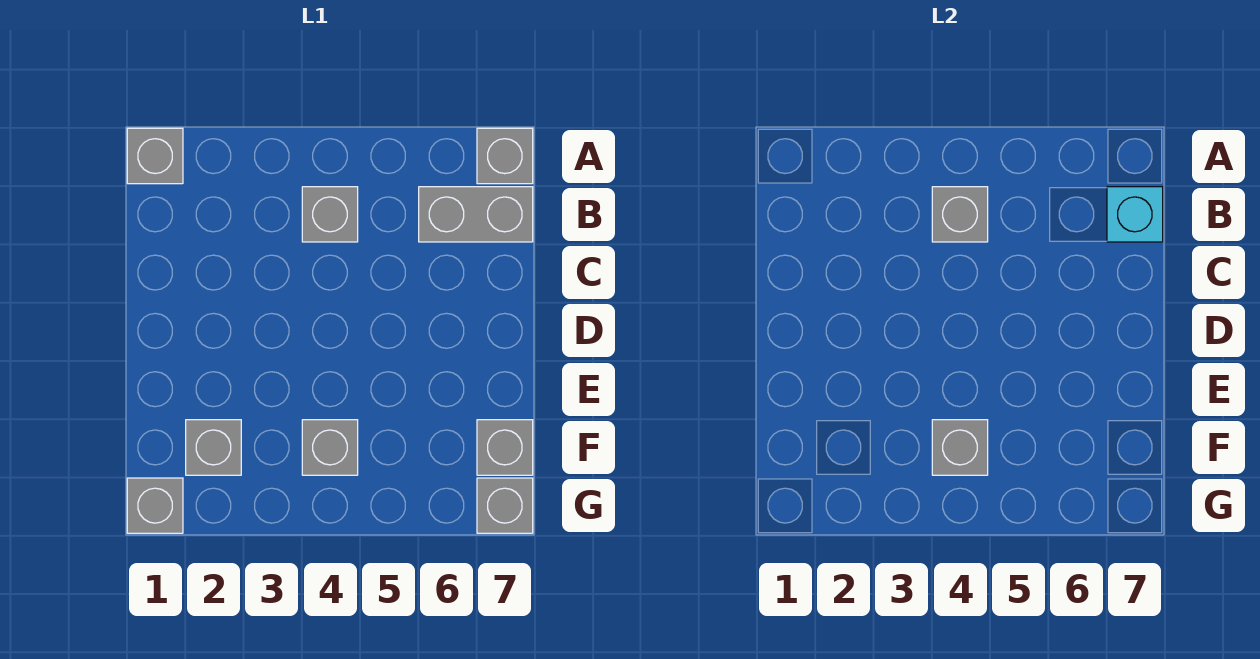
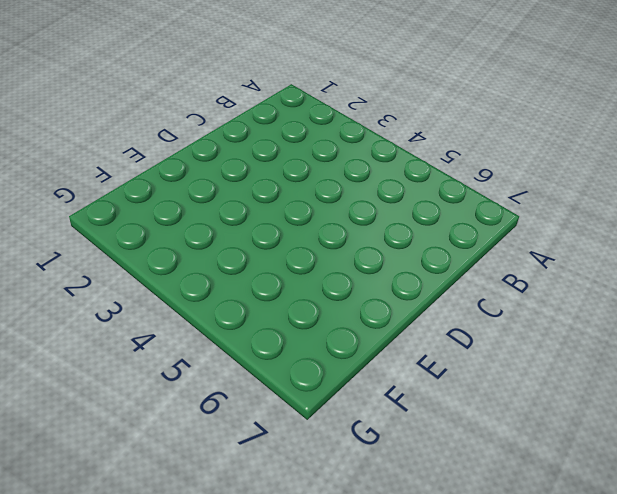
none -> grey brick A1 level 1
none -> grey brick A7 level 1
none -> grey brick B4 level 1

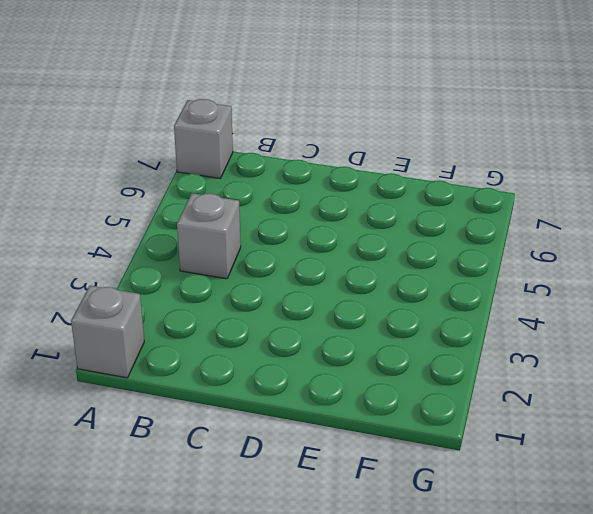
none -> grey brick B6:B7 level 1
none -> grey brick F2 level 1
none -> grey brick F4 level 1

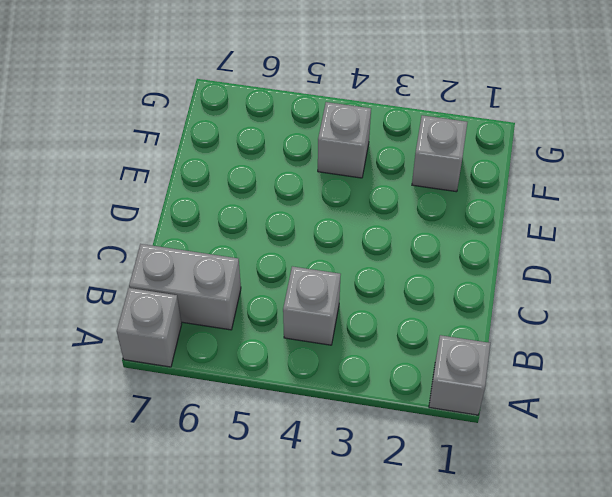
none -> grey brick F7 level 1
none -> grey brick G1 level 1
none -> grey brick G7 level 1

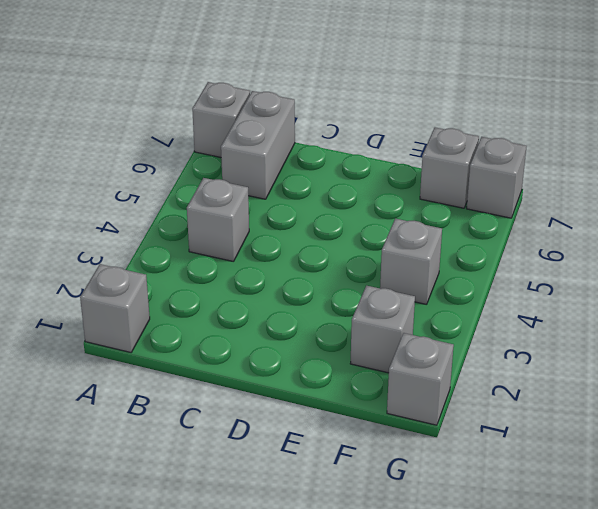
none -> grey brick B4 level 2
none -> cyan brick B7 level 2
none -> grey brick F4 level 2

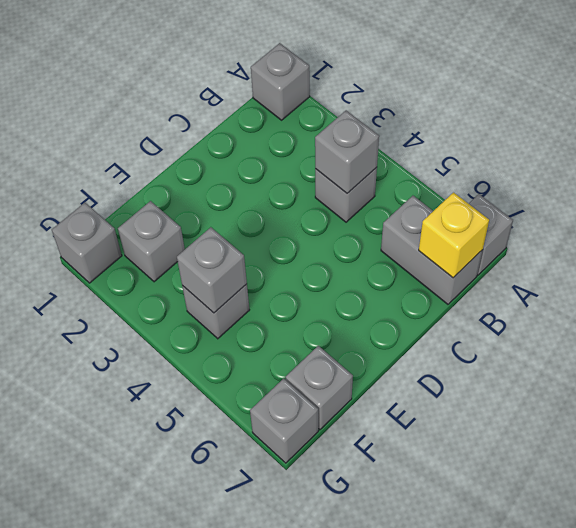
yellow brick B7 level 2 -> cyan brick B7 level 2

